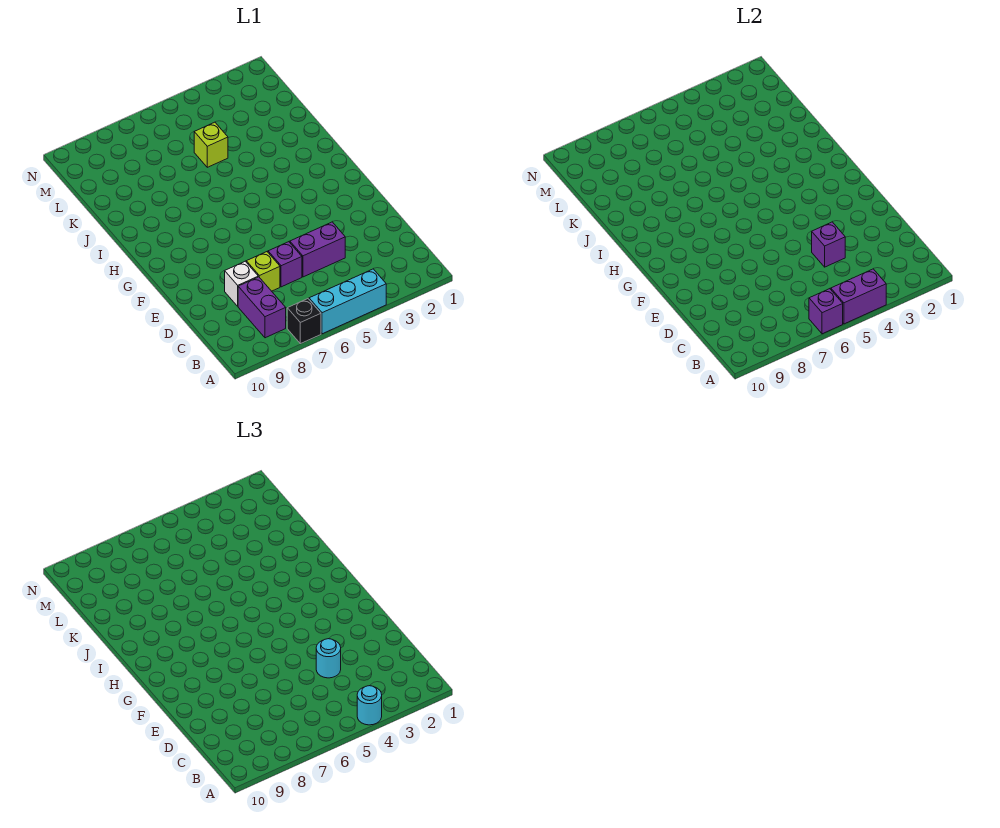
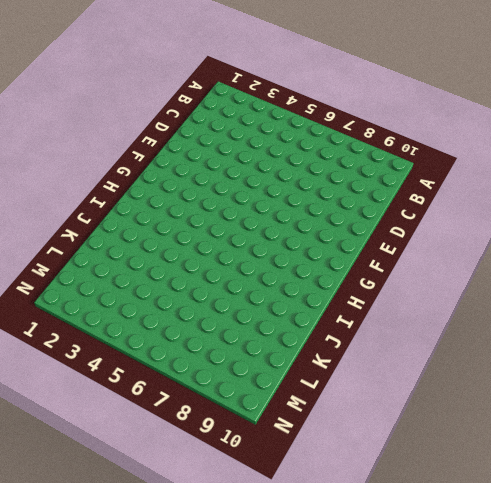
none -> cyan brick A4:A6 level 1
none -> black brick A7 level 1
none -> purple brick B8:C8 level 1

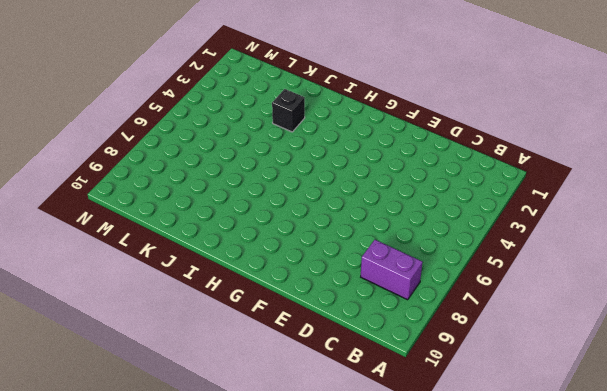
black brick J3 level 1 -> black brick A7 level 1
none -> cyan brick A4:A6 level 1
none -> purple brick D4:D5 level 1
none -> purple brick D6 level 1

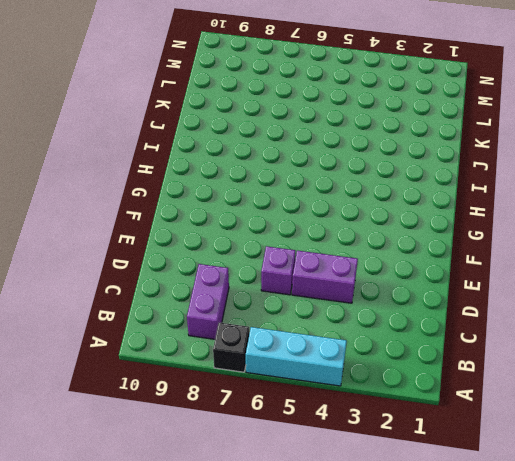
none -> lime brick D7 level 1
none -> white brick D8 level 1
none -> lime brick K5 level 1

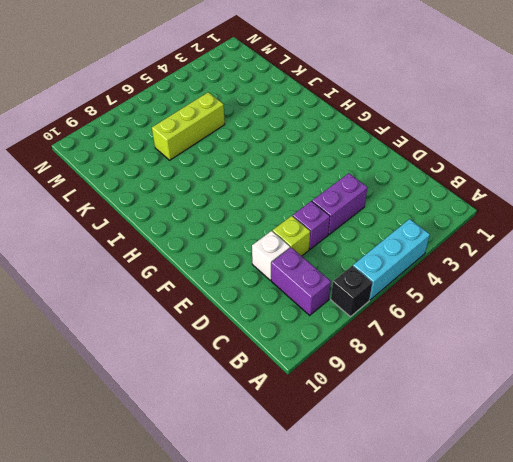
lime brick K5:K7 level 1 -> lime brick K5 level 1
none -> purple brick A4:A5 level 2
none -> purple brick A6 level 2
none -> purple brick D4 level 2

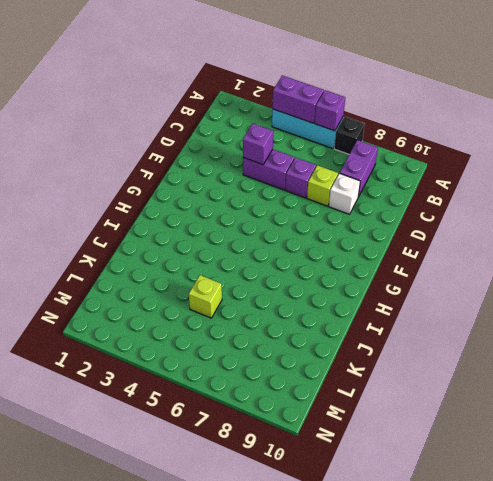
none -> cyan round brick A4 level 3
none -> cyan round brick D4 level 3

